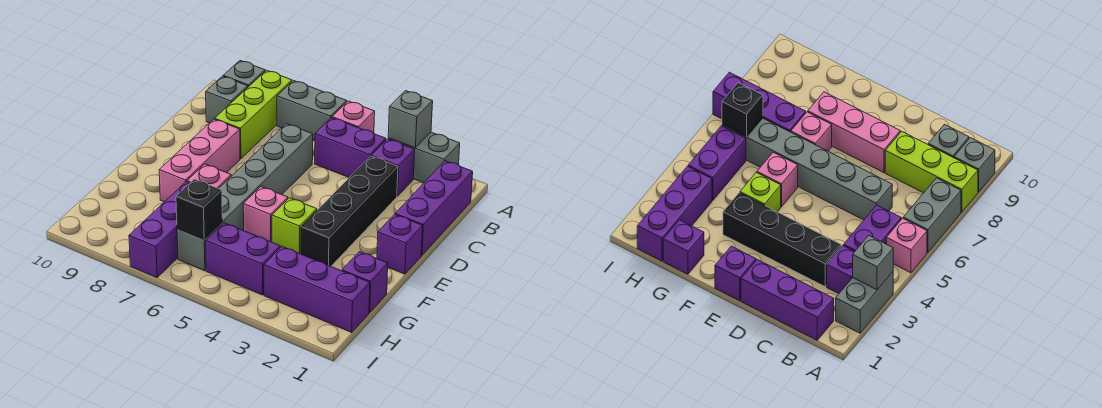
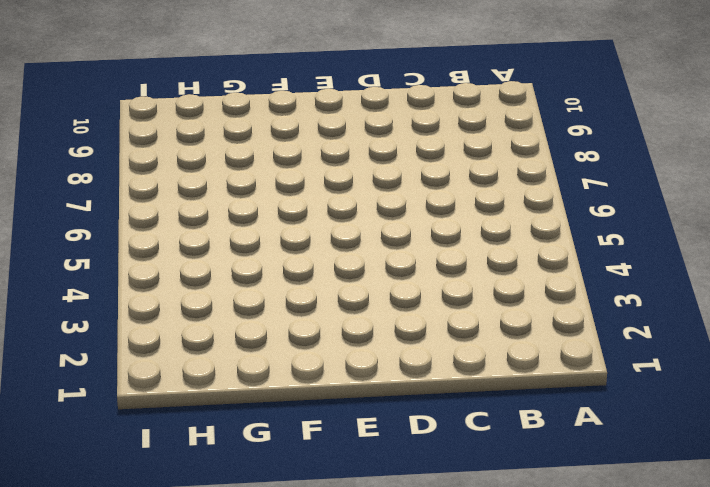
none -> grey brick A2:A3 level 1
none -> pink brick A5 level 1
none -> grey brick A6:A7 level 1

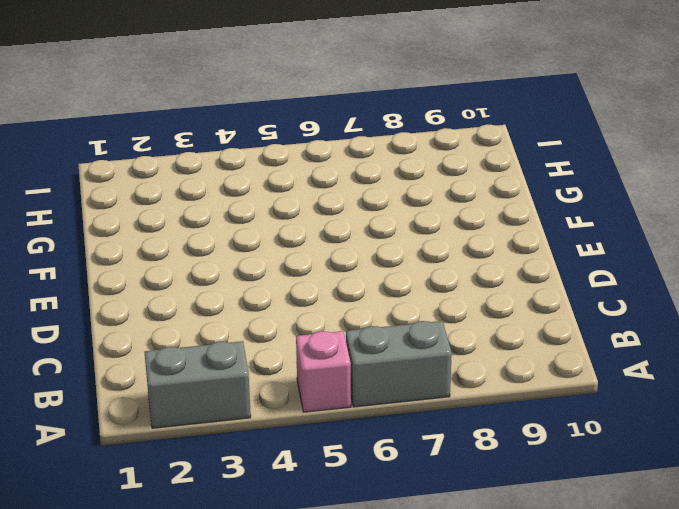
none -> lime brick A8:C8 level 1
none -> grey brick A9 level 1
none -> purple brick B1:D1 level 1

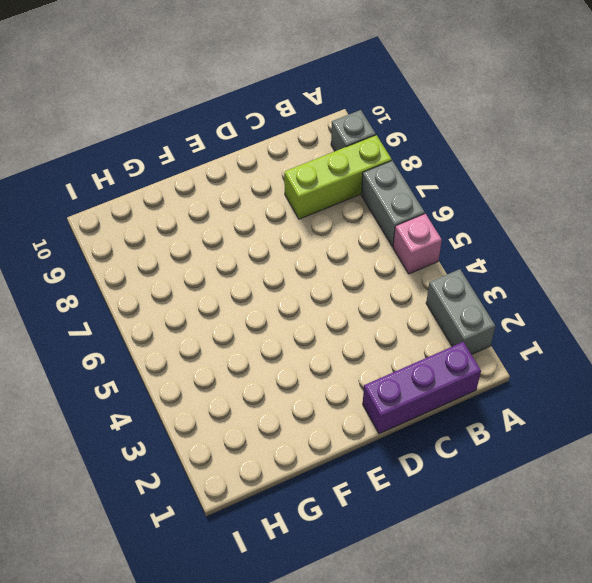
none -> purple brick B3 level 1
none -> purple brick B4:B5 level 1
none -> grey brick B9 level 1

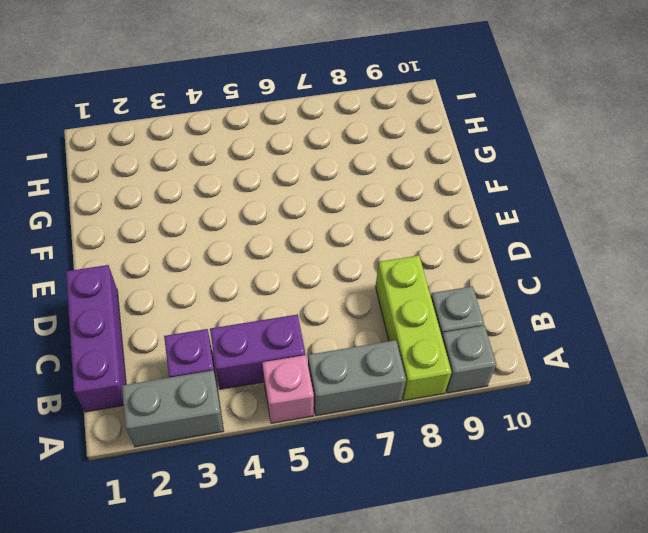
none -> black brick C3:F3 level 1
none -> grey brick C6:H6 level 1
none -> pink brick D8:F8 level 1

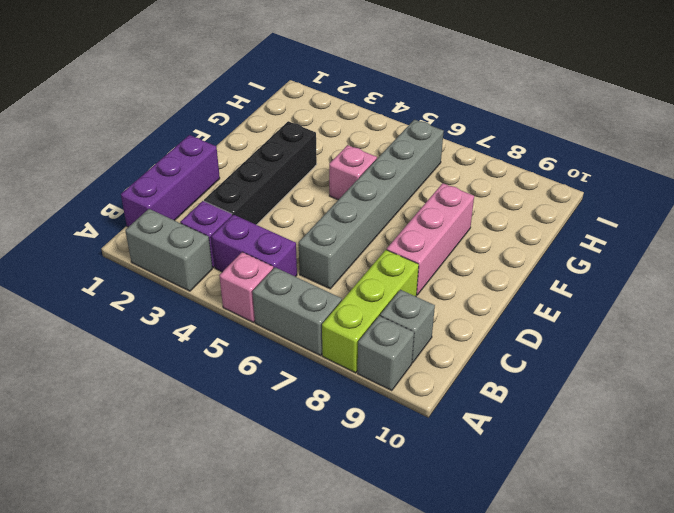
none -> purple brick E1 level 1
none -> lime brick F4 level 1
none -> pink brick F7 level 1

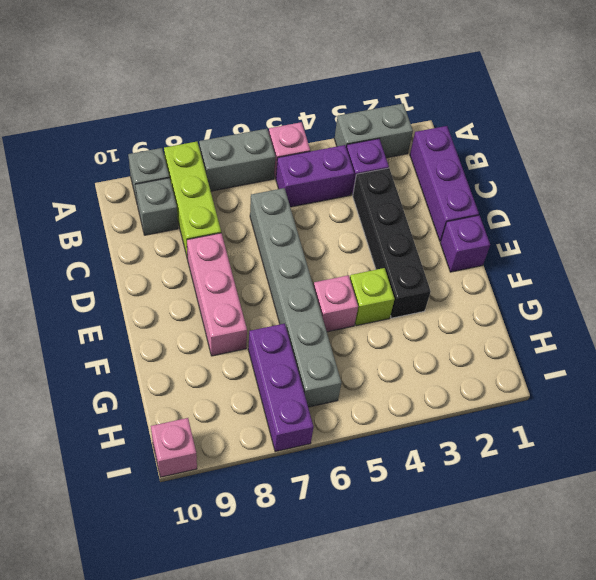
pink brick I10 level 1 -> pink brick F7 level 1
none -> purple brick G1 level 1
none -> purple brick H1:H3 level 1
none -> purple brick H4:H5 level 1

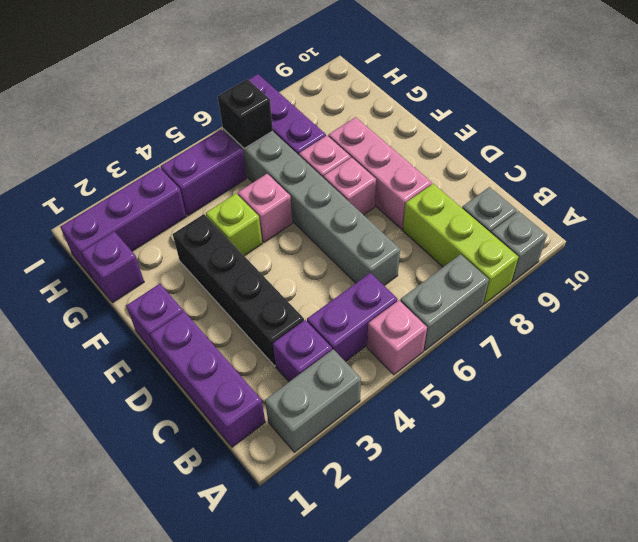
pink brick E7 level 1 -> none
none -> grey brick A3 level 2

